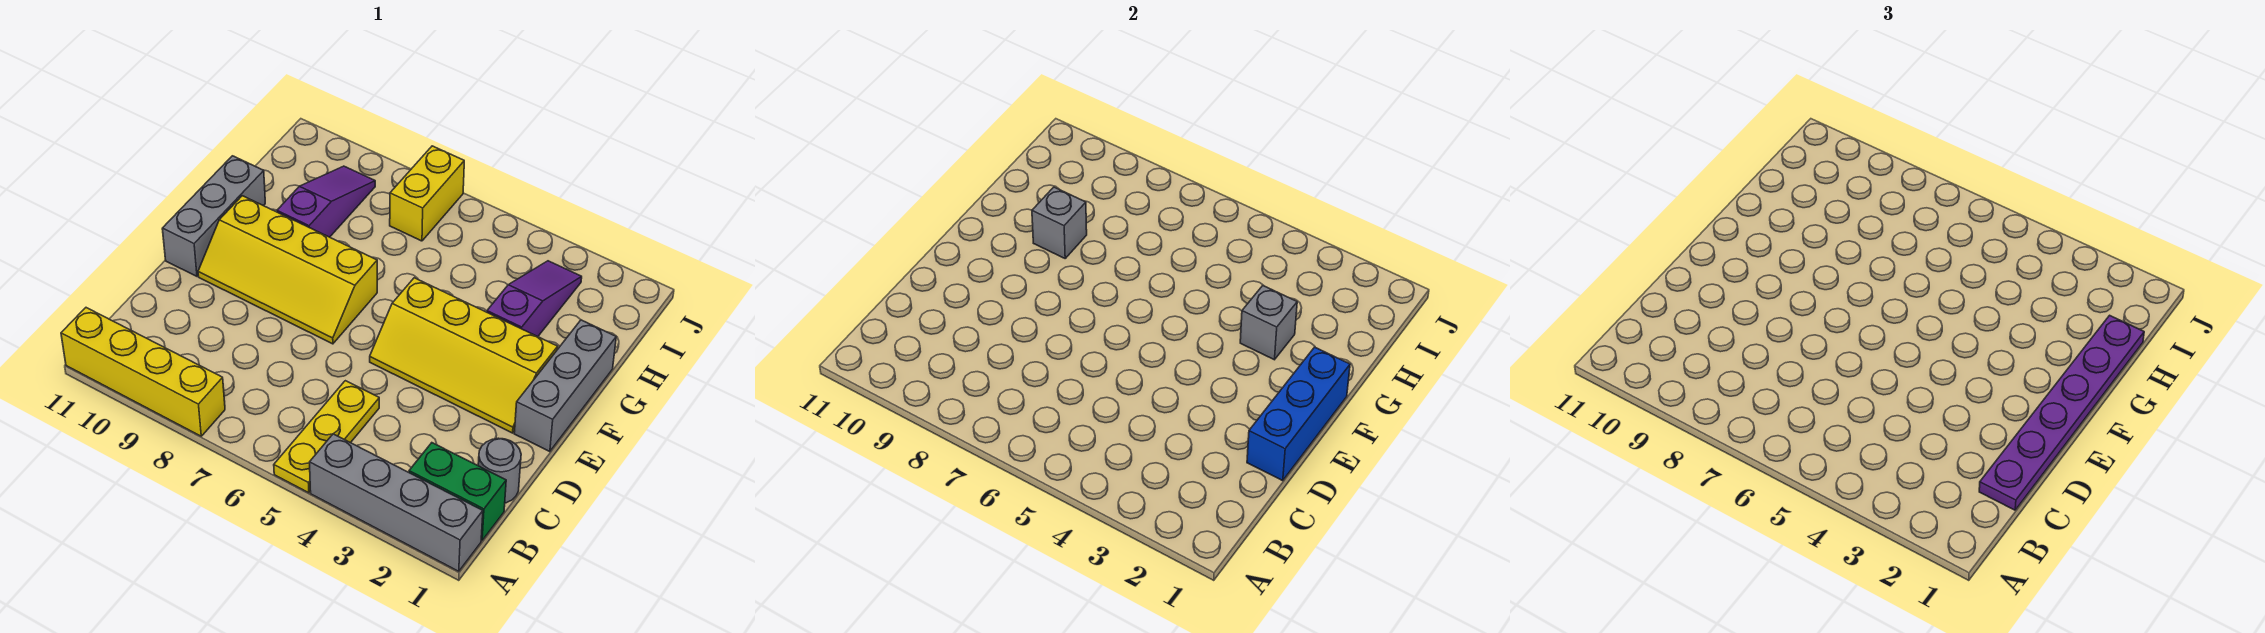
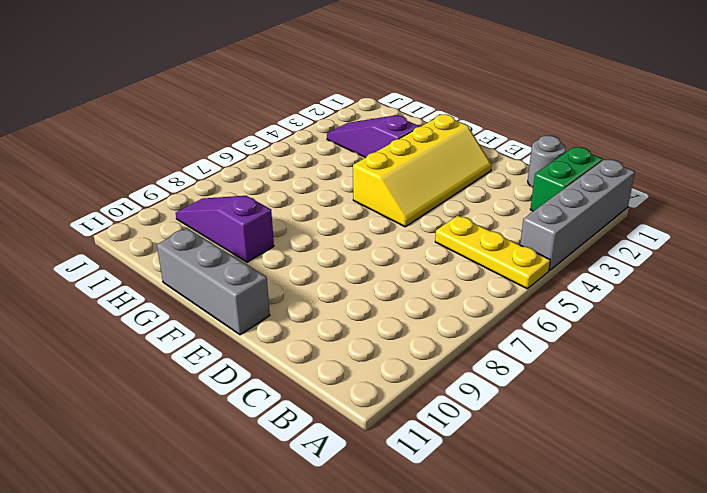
none -> yellow brick A8:A11 level 1
none -> grey brick E1:G1 level 1
none -> yellow slope E7:F10 level 1 top F

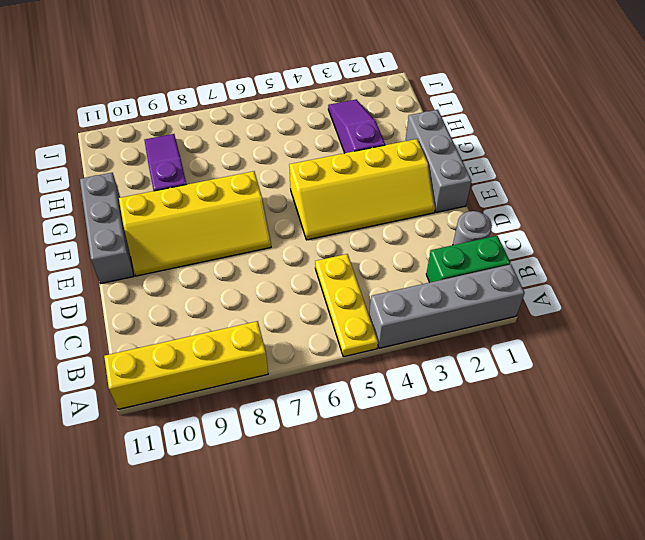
none -> yellow brick I7:J7 level 1
none -> blue brick D1:F1 level 2
none -> grey brick G3 level 2

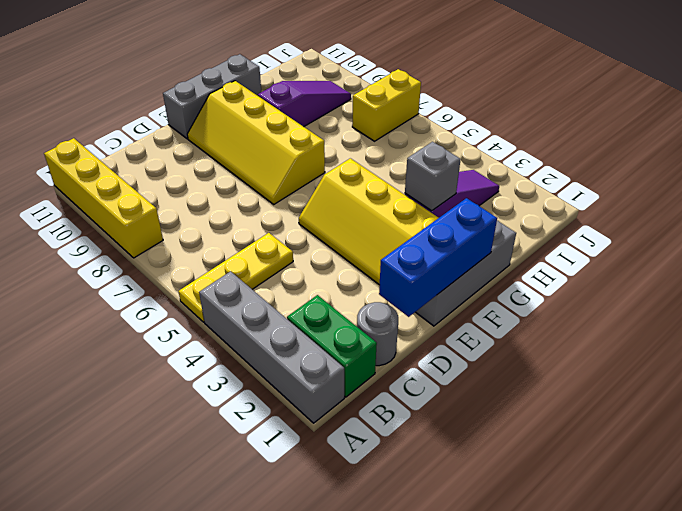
none -> grey brick G9 level 2
none -> purple plate C1:H1 level 3

